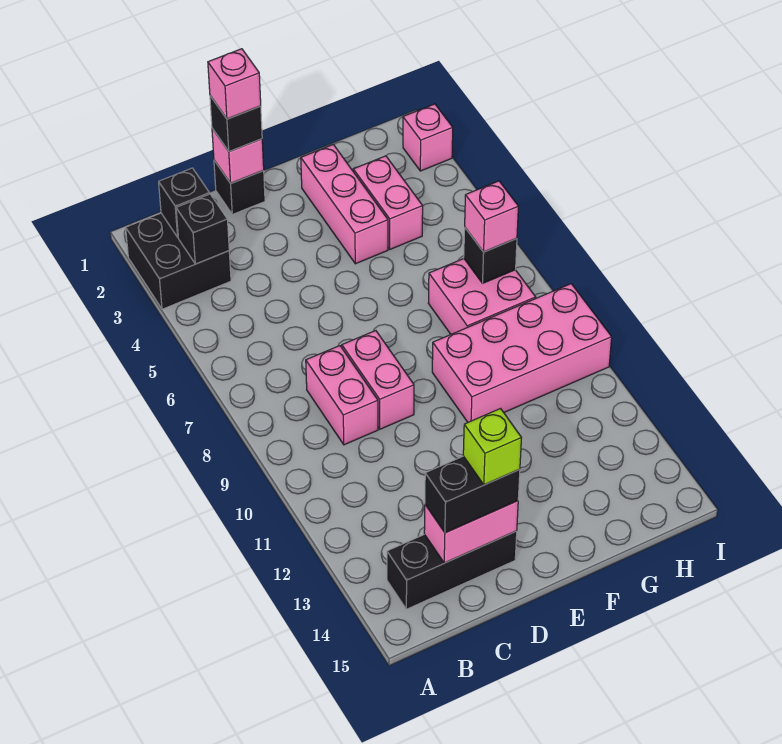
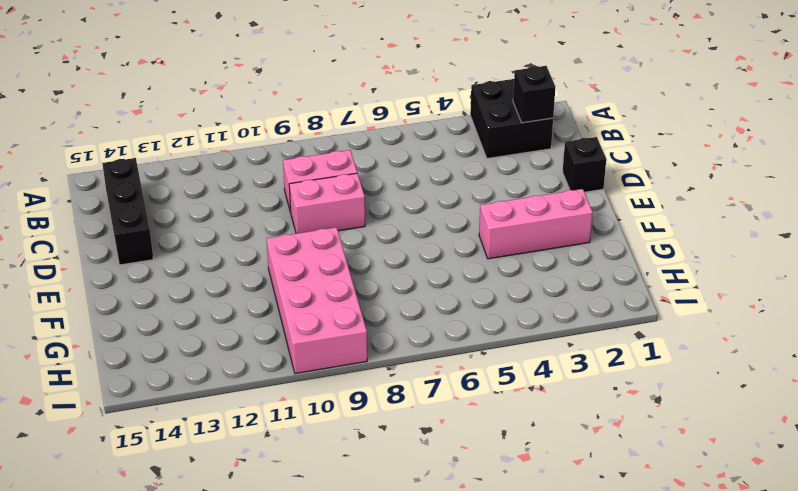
none -> pink brick G3:G4 level 1
none -> pink brick G7:H8 level 1
none -> pink brick I2 level 1

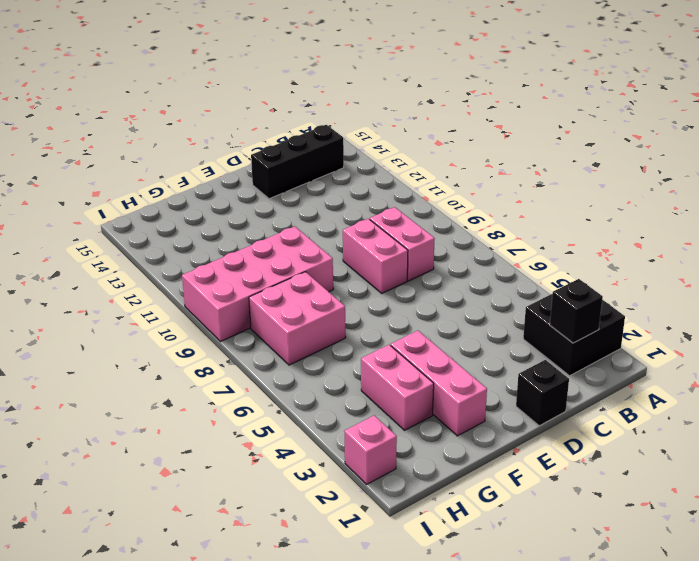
none -> black brick B3 level 2
none -> pink brick C14:D14 level 2
none -> pink brick D1 level 2

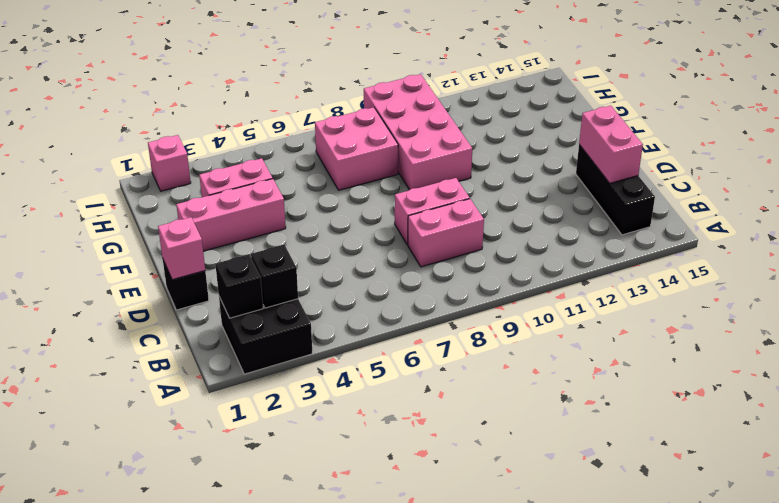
none -> black brick H7 level 2
none -> black brick C14:D14 level 3
none -> black brick D1 level 3

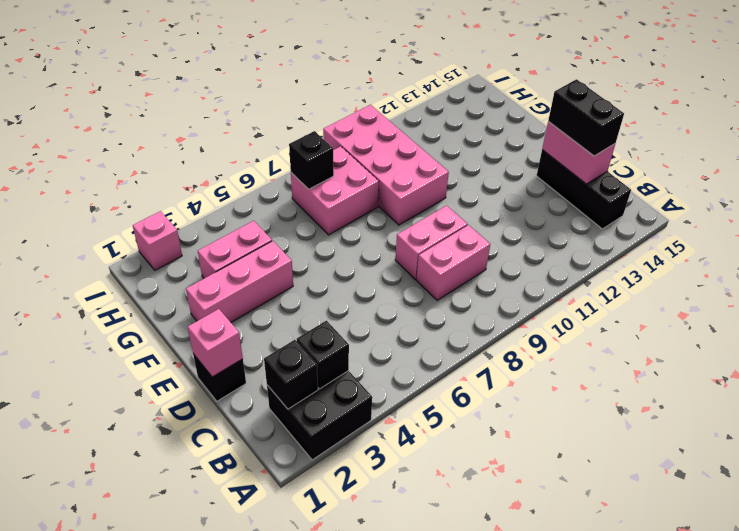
none -> black brick D1 level 3
none -> pink brick H7 level 3
none -> pink brick D1 level 4

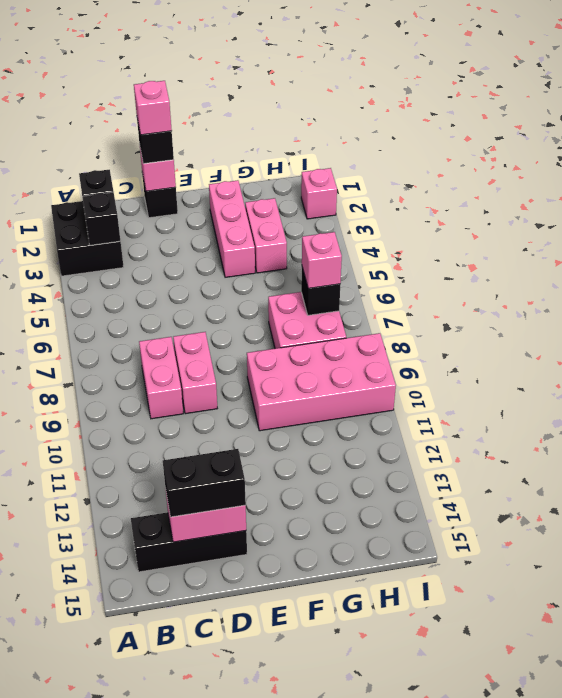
none -> lime brick D14 level 4

